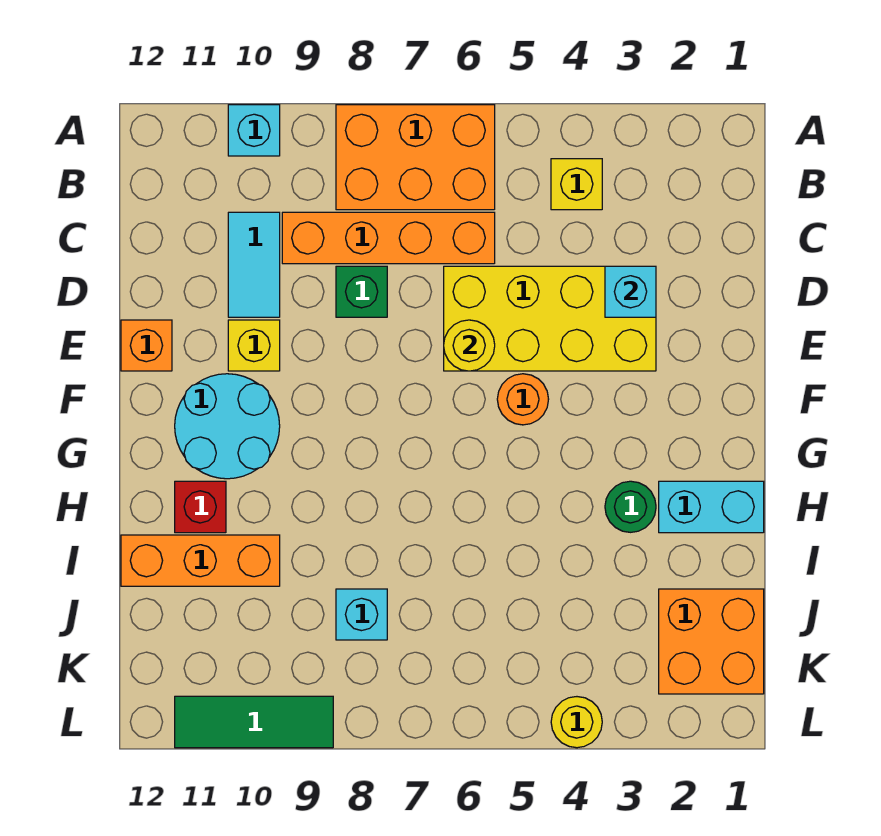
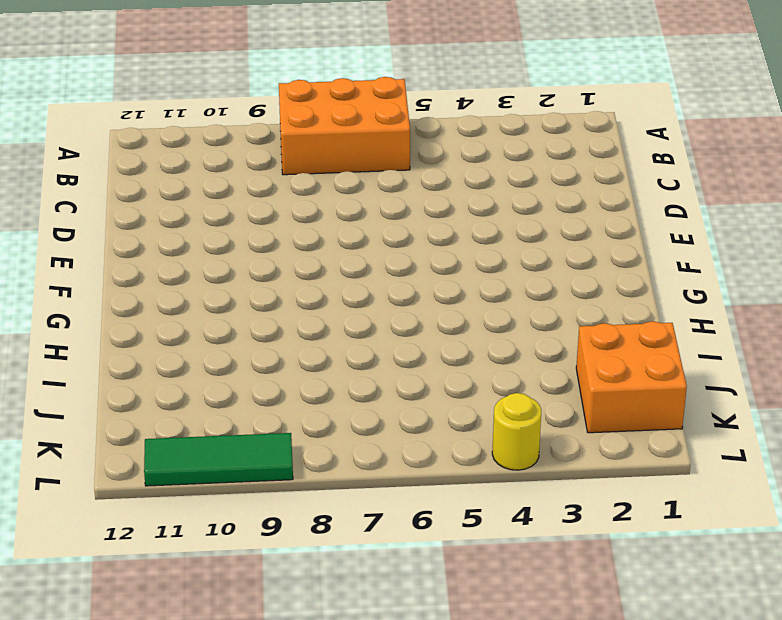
none -> cyan brick A10 level 1
none -> yellow brick B4 level 1
none -> orange brick C6:C9 level 1

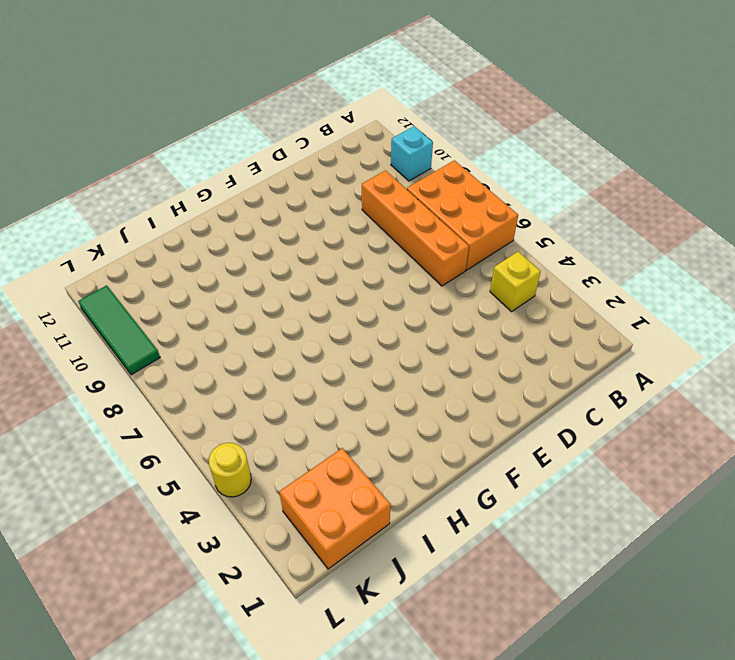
none -> cyan tile C10:D10 level 1
none -> yellow brick D3:E6 level 1
none -> green brick D8 level 1

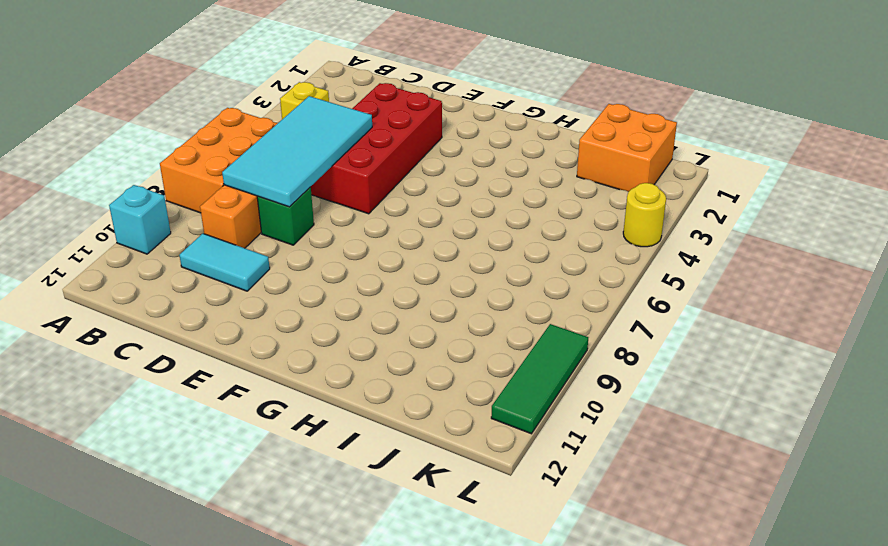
cyan tile C5:D8 level 2 -> none
red brick D3:E6 level 1 -> yellow brick D3:E6 level 1
none -> yellow brick E10 level 1
none -> orange brick E12 level 1
none -> orange round brick F5 level 1

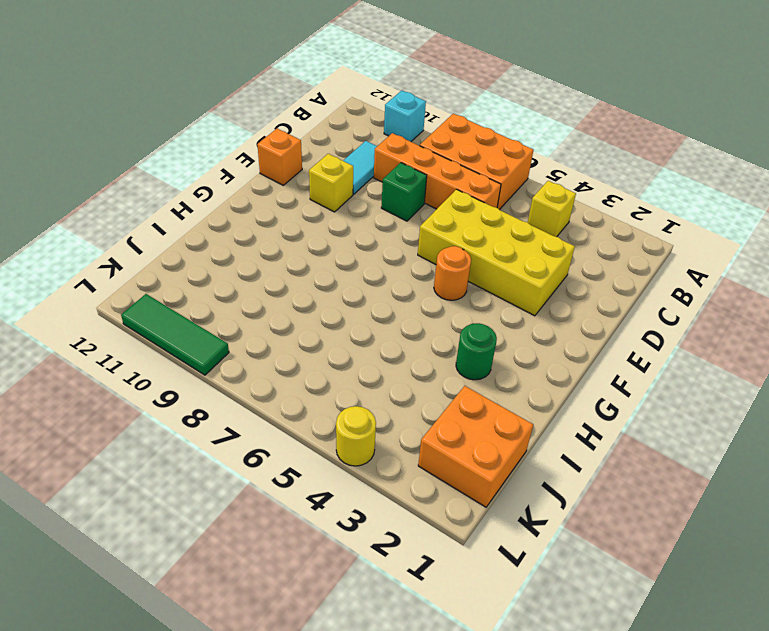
none -> cyan round brick F10:G11 level 1
none -> cyan brick H1:H2 level 1
none -> red brick H11 level 1

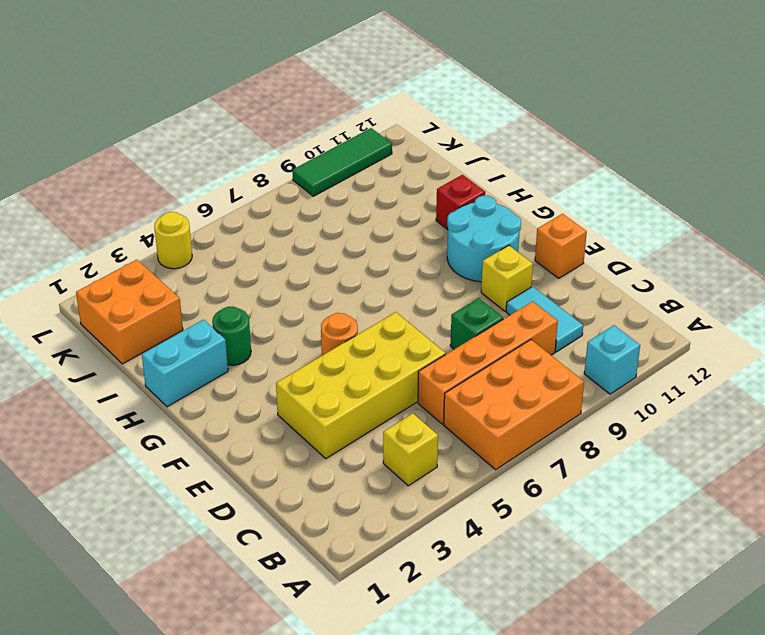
none -> orange brick I10:I12 level 1
none -> cyan brick J8 level 1
none -> cyan brick D3 level 2

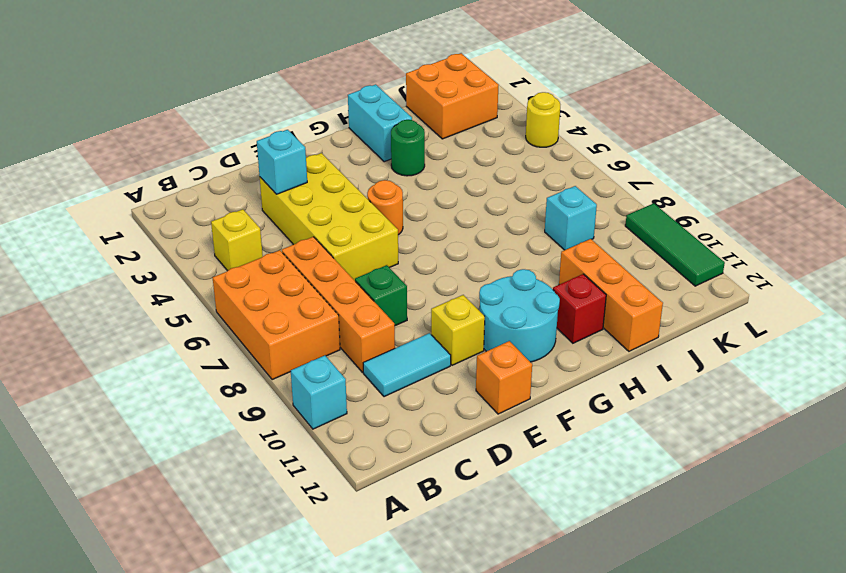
none -> yellow round brick E6 level 2

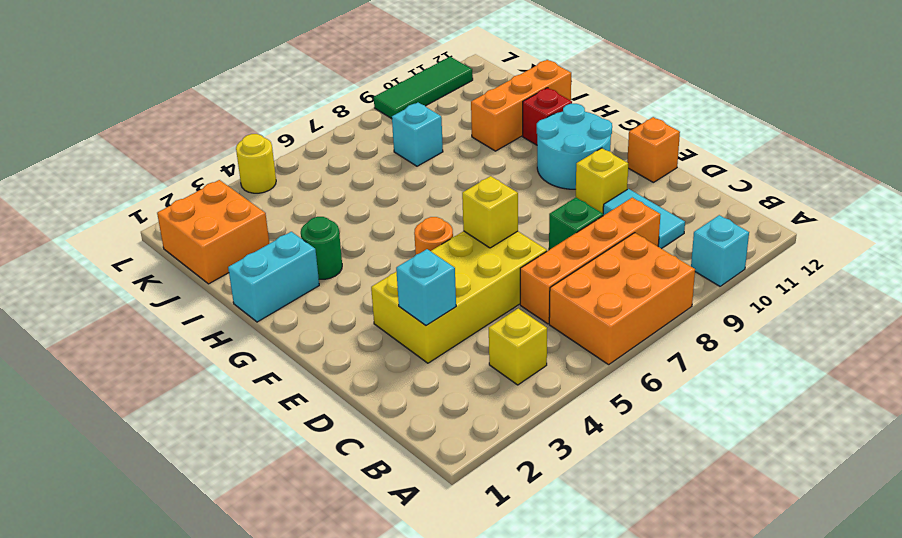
yellow brick E6 level 2 -> yellow round brick E6 level 2

